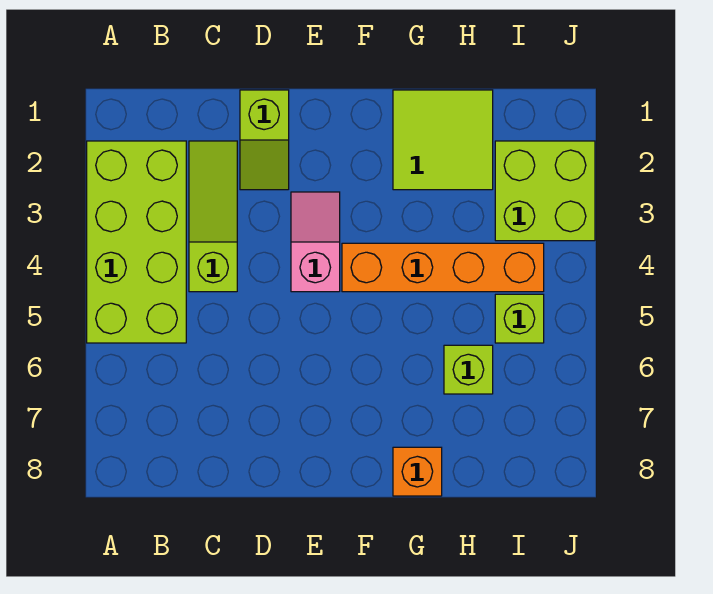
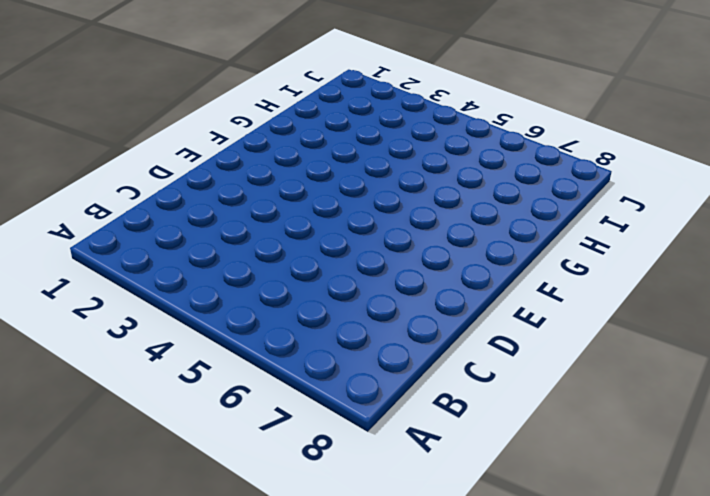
none -> lime brick A2:B5 level 1
none -> lime slope C2:C4 level 1 top 4

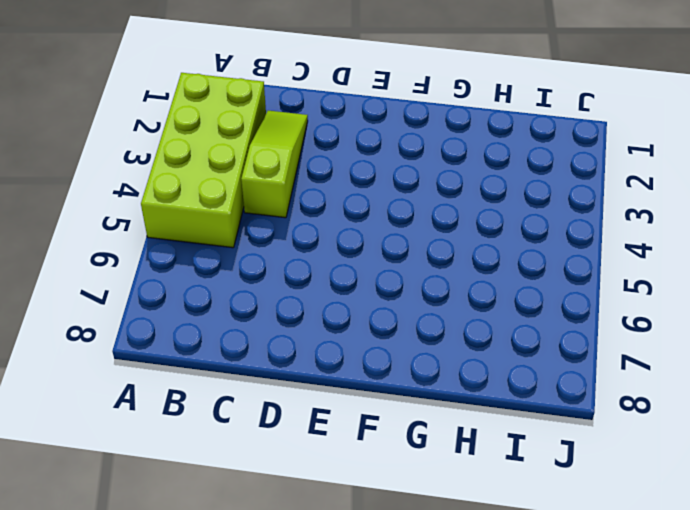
none -> lime slope D1:D2 level 1 top 1
none -> pink slope E3:E4 level 1 top 4

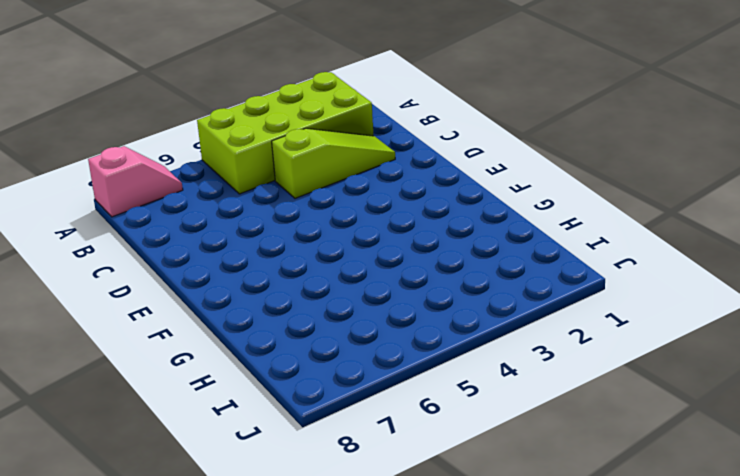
pink slope A7:A8 level 1 top 8 -> pink slope E3:E4 level 1 top 4
none -> lime slope D1:D2 level 1 top 1
none -> orange brick F4:I4 level 1

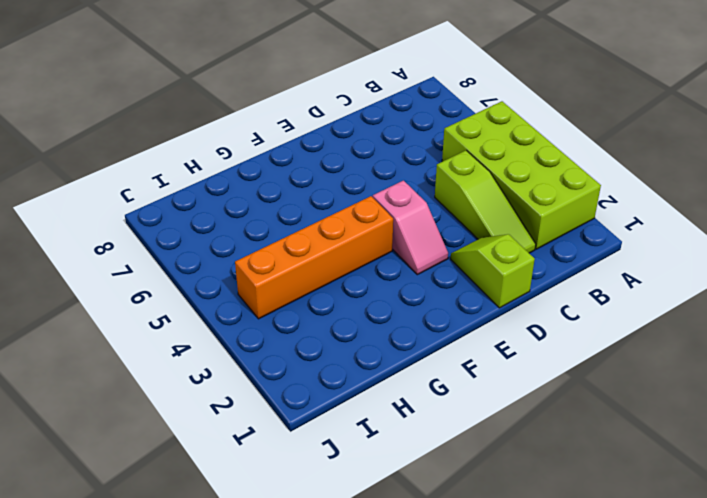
none -> lime tile G1:H2 level 1
none -> orange brick G8 level 1

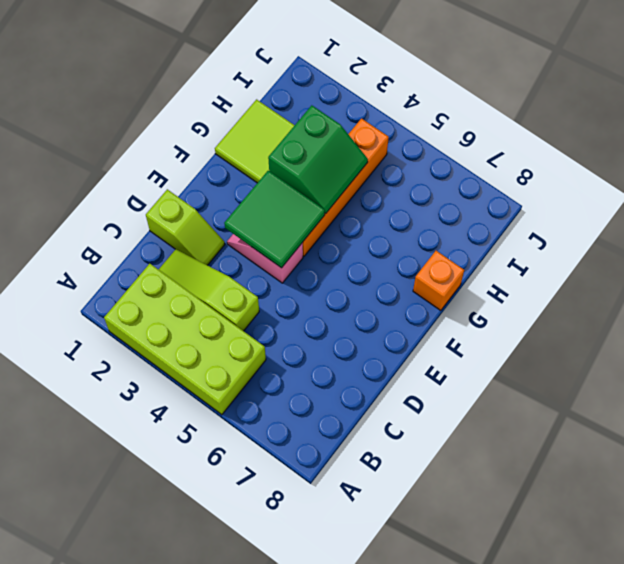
green tile E3:F4 level 2 -> none
green slope G3:H4 level 2 top 3 -> none
none -> lime brick H6 level 1
none -> lime brick I2:J3 level 1

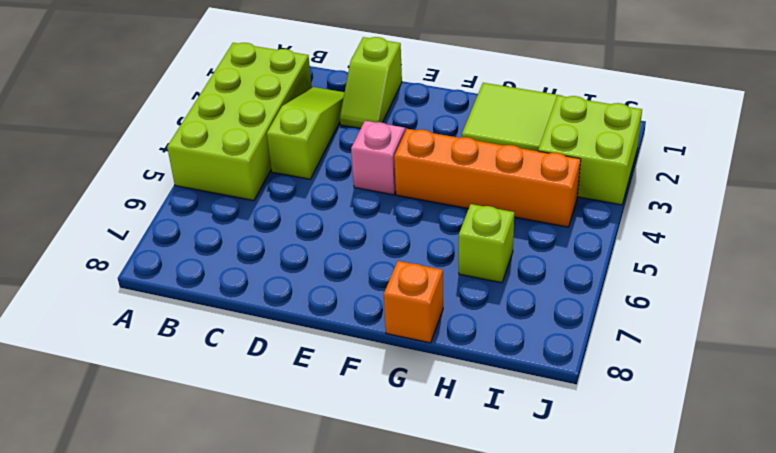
none -> lime brick I5 level 1

